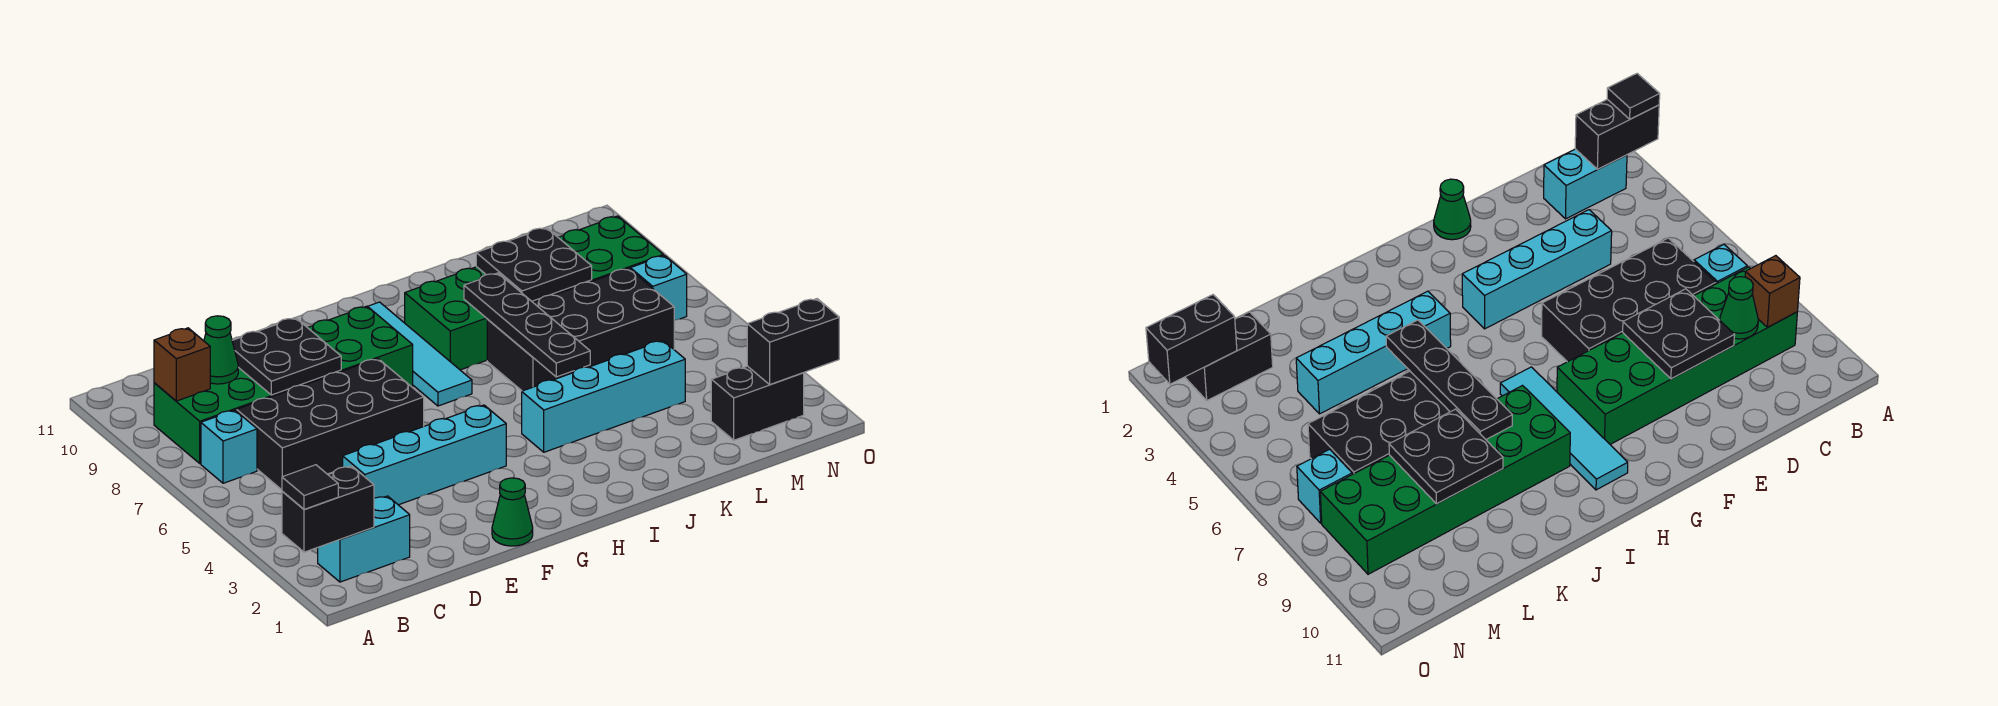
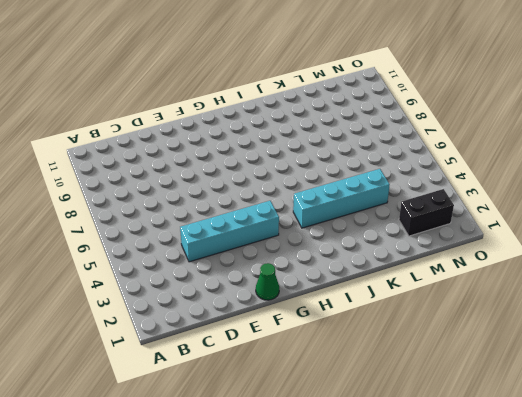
none -> cyan brick B2:C2 level 1
none -> cyan brick B7 level 1
none -> green brick B8:G9 level 1

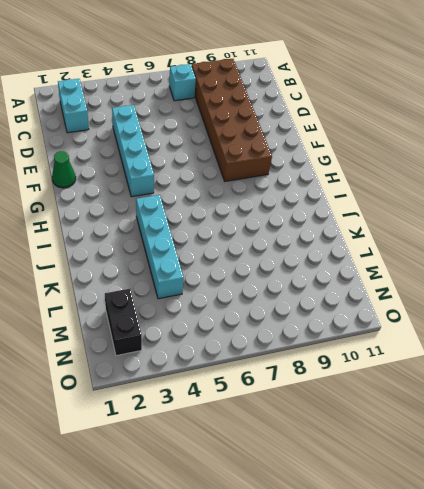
brown brick B8:G9 level 1 -> green brick B8:G9 level 1
none -> black brick C6:F7 level 1
none -> cyan tile H7:H10 level 1
none -> green brick I8:N9 level 1

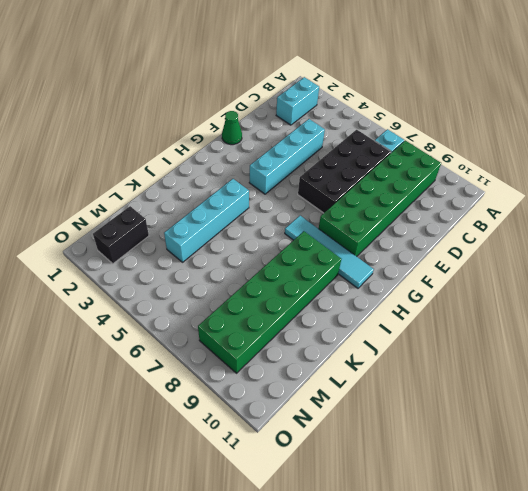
none -> black brick J6:M7 level 1
none -> cyan brick N7 level 1
none -> black brick A2:B2 level 2

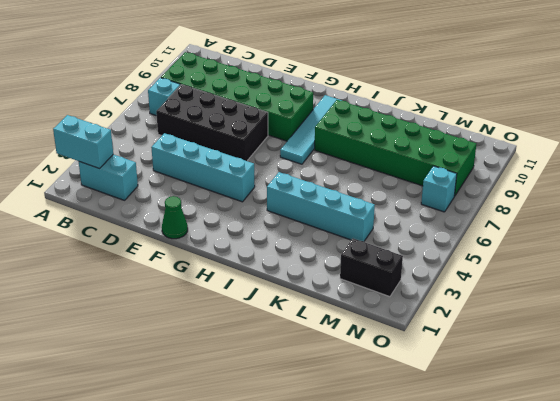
cyan brick A2:B2 level 2 -> black brick A2:B2 level 2
none -> black brick J6:M7 level 1
none -> brown brick B9 level 2
none -> green cone C9 level 2

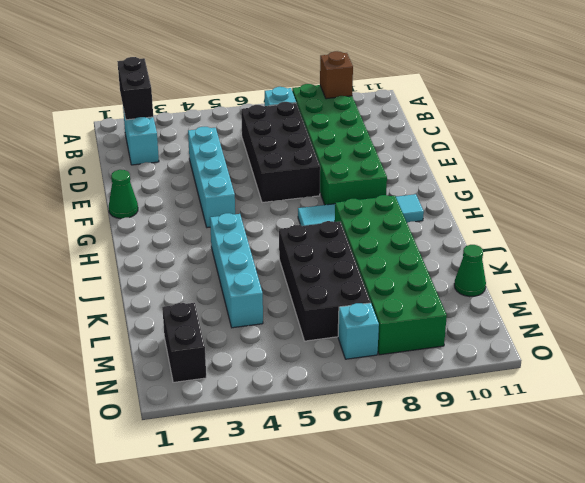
green cone L11 level 1 -> green cone C9 level 2
none -> black plate D8:E9 level 2
none -> black plate J5:J8 level 2
none -> black plate K8:L9 level 2

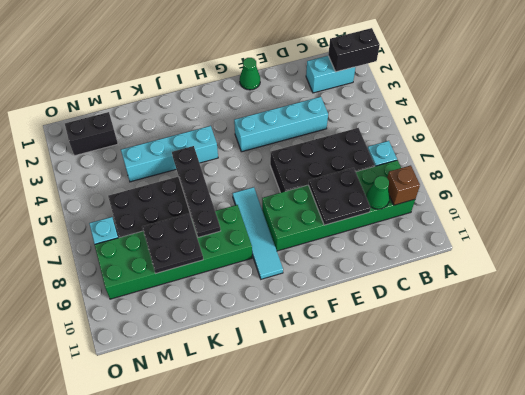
none -> black brick N2:O2 level 2
none -> black tile A2 level 3

